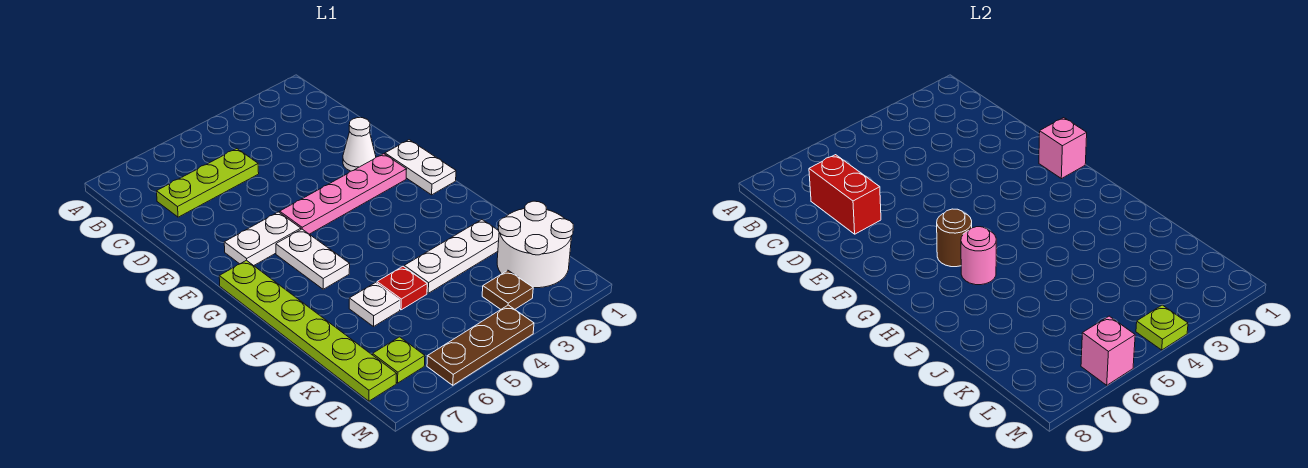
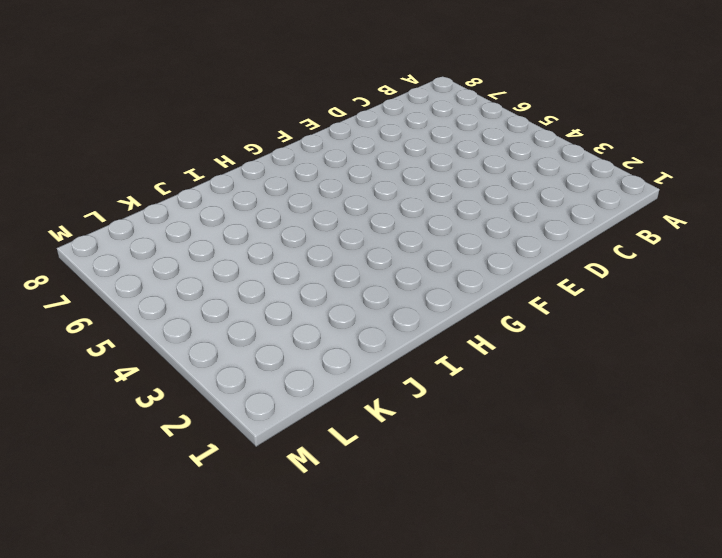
none -> lime plate C5:C7 level 1
none -> white cone E2 level 1
none -> white plate F1:G1 level 1

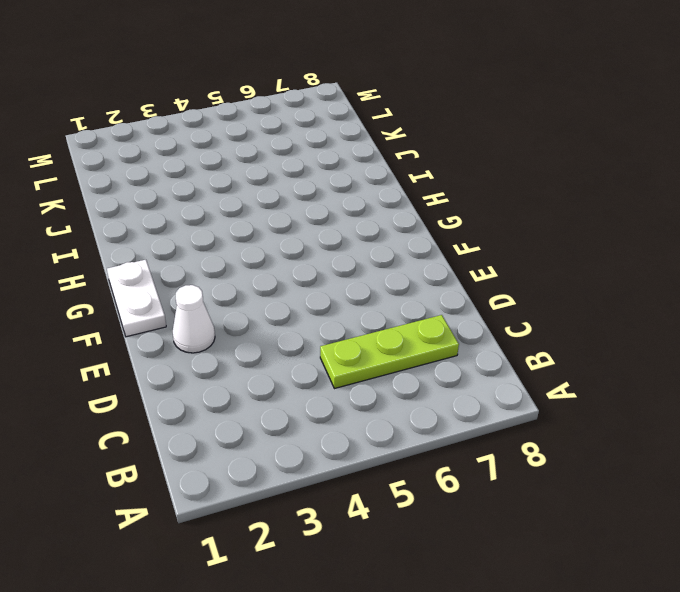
none -> pink plate F2:F5 level 1
none -> white plate F6:F7 level 1
none -> white plate G6:H6 level 1

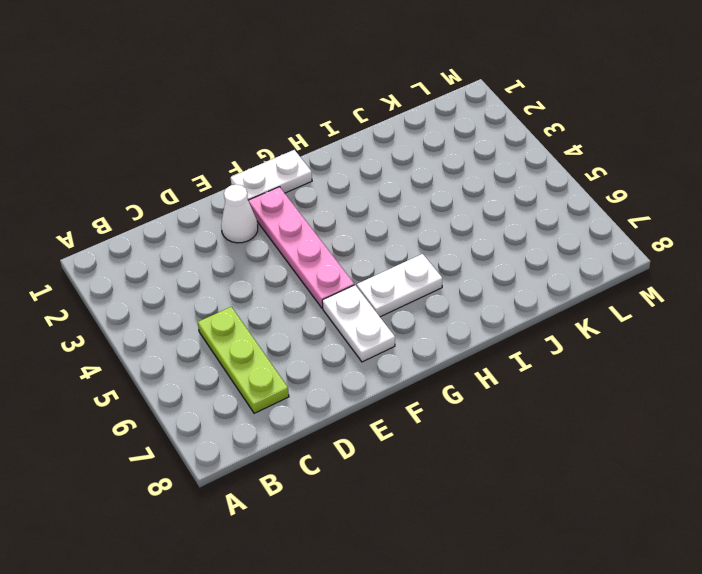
none -> lime plate G8:L8 level 1
none -> white plate J2:J4 level 1
none -> red plate J5 level 1

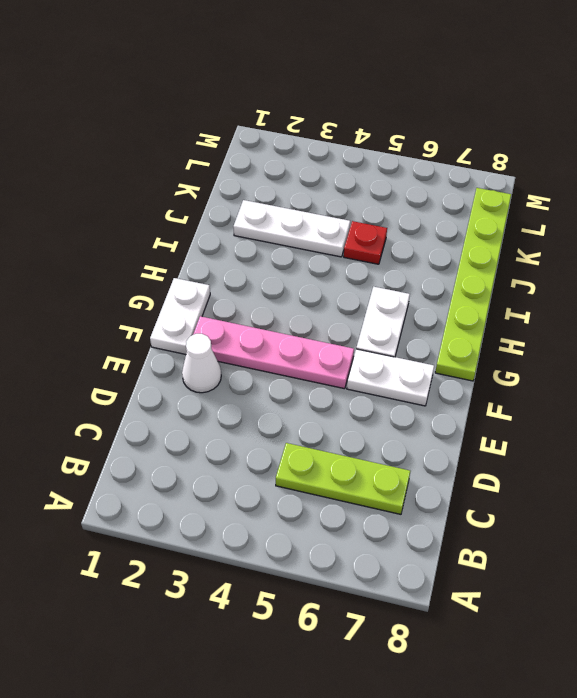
none -> white plate J6 level 1
none -> white round brick K1:L2 level 1
none -> brown plate L3 level 1

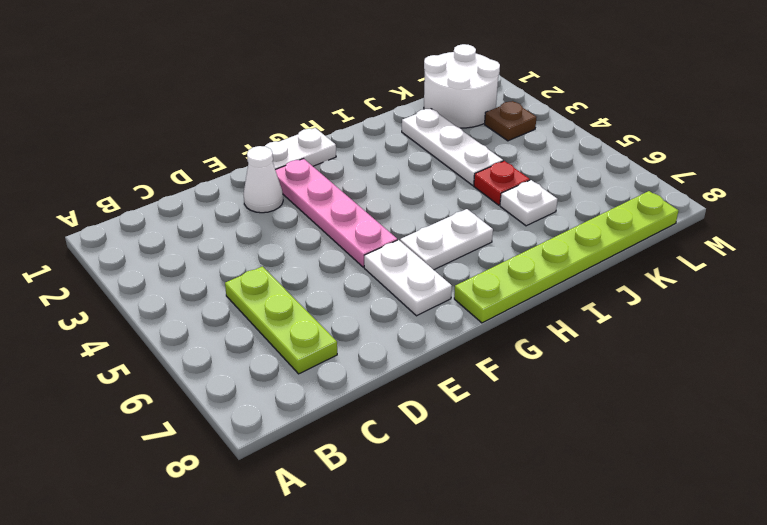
none -> lime plate L7 level 1
none -> brown plate M4:M6 level 1
none -> red brick C7:D7 level 2

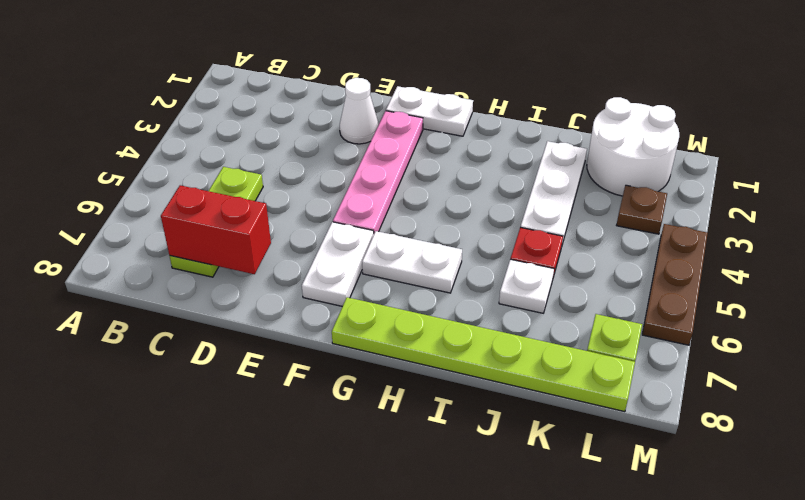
none -> pink brick F1 level 2
none -> brown round brick G6 level 2
none -> pink round brick H6 level 2

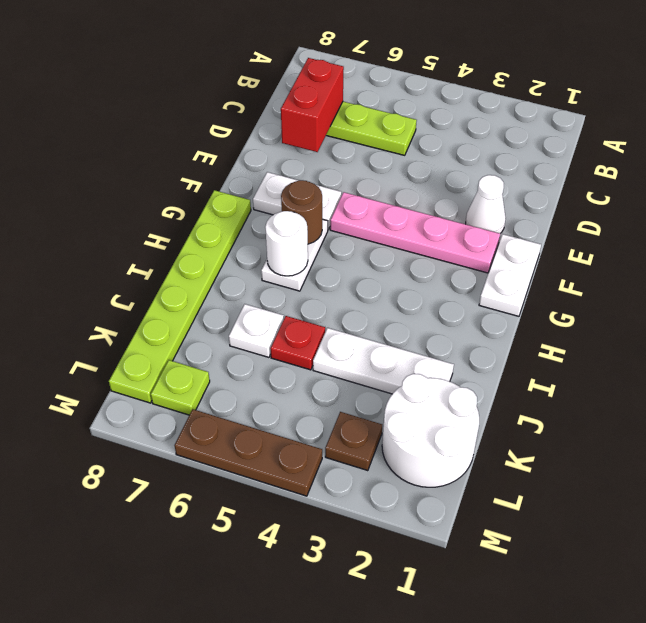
white round brick H6 level 2 -> pink round brick H6 level 2
none -> pink brick F1 level 2
none -> lime plate M4 level 2
none -> pink brick M6 level 2

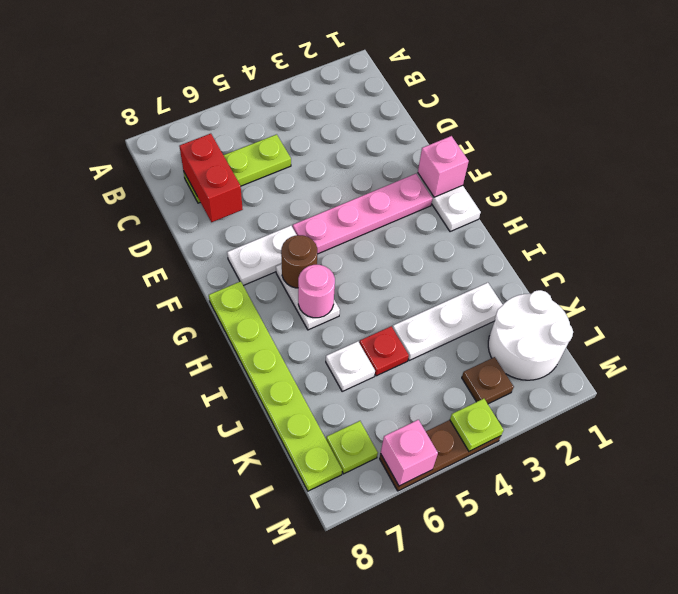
none -> white cone E2 level 1

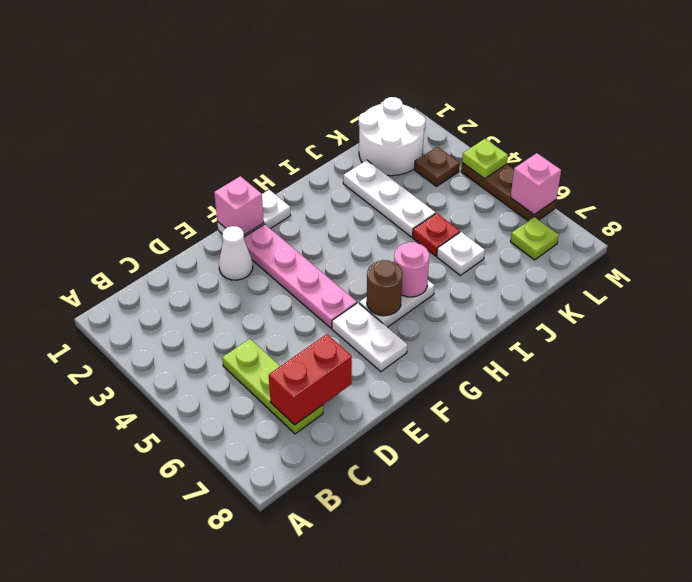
none -> lime plate G8:L8 level 1

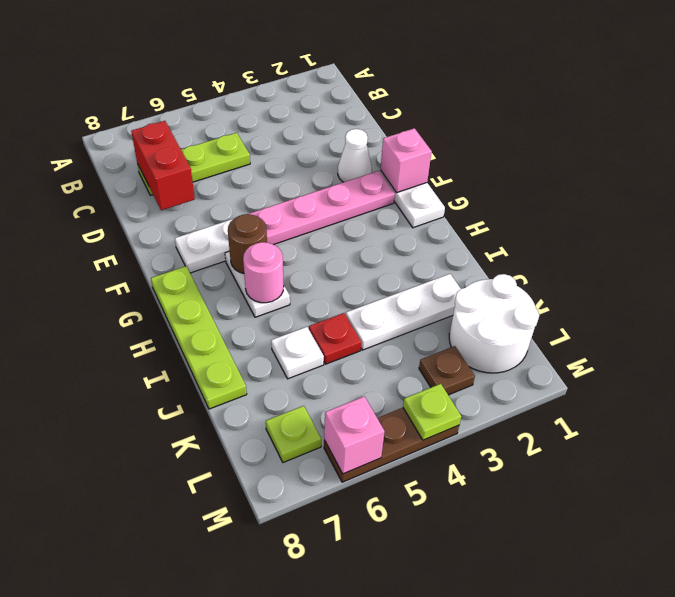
lime plate G8:J8 level 1 -> lime plate G8:L8 level 1

